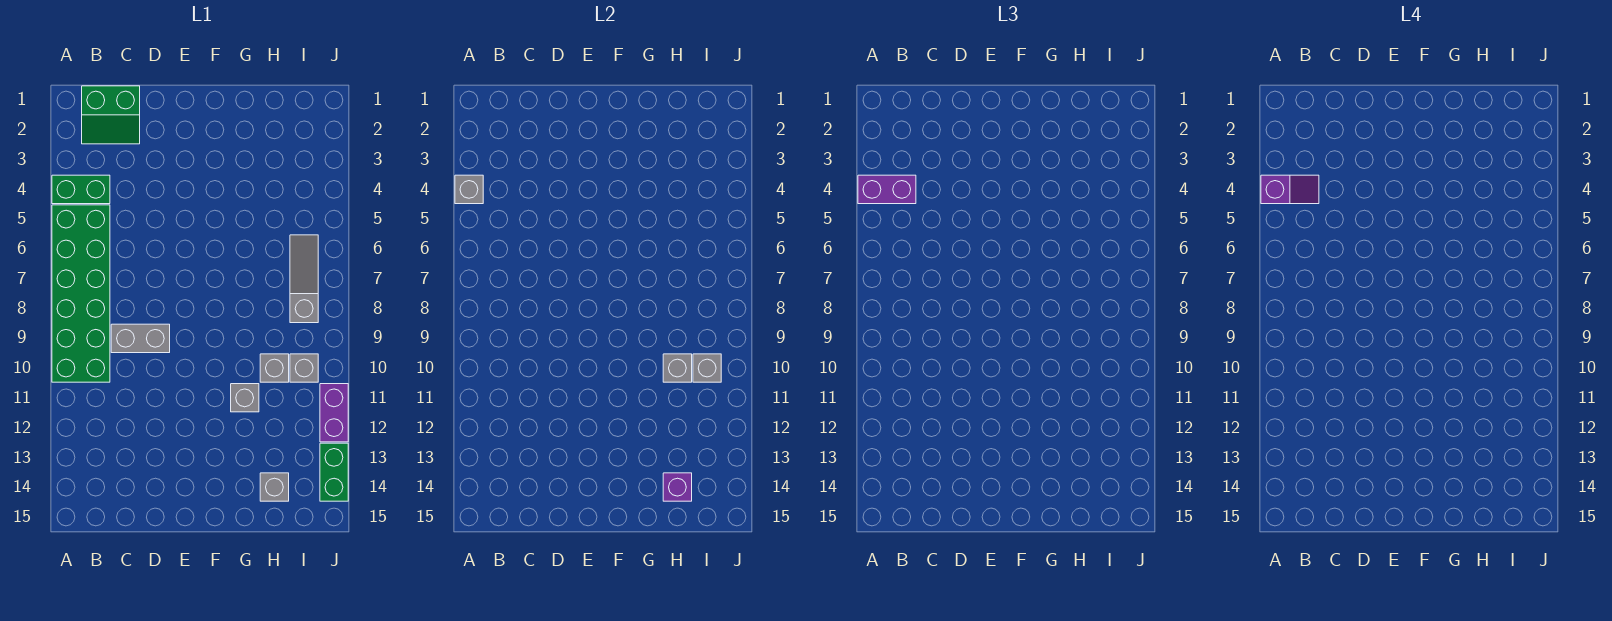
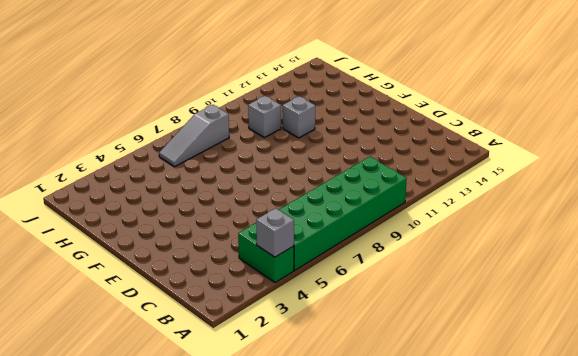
none -> green slope B1:C2 level 1 top 1
none -> grey brick C9:D9 level 1
none -> grey brick H14 level 1

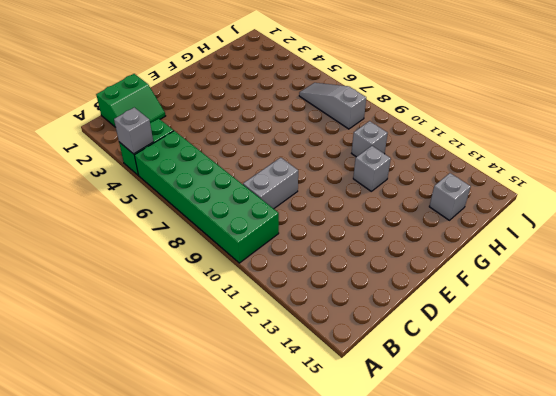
none -> grey brick I10 level 1
none -> purple brick J11:J12 level 1
none -> green brick J13:J14 level 1

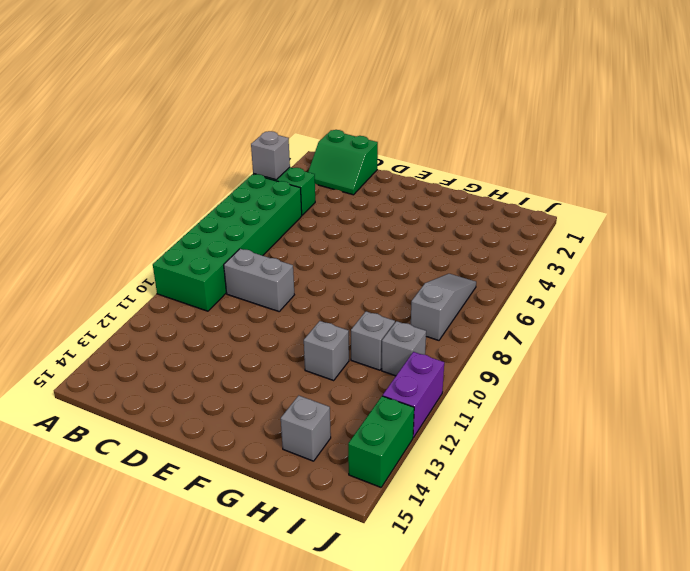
none -> grey brick H10 level 2
none -> purple brick H14 level 2
none -> grey brick I10 level 2

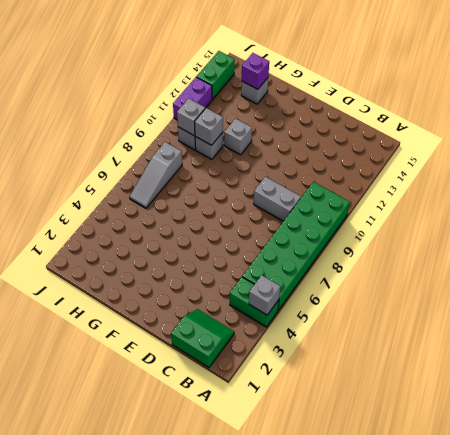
none -> purple brick A4:B4 level 3
none -> purple slope A4:B4 level 4 top A

